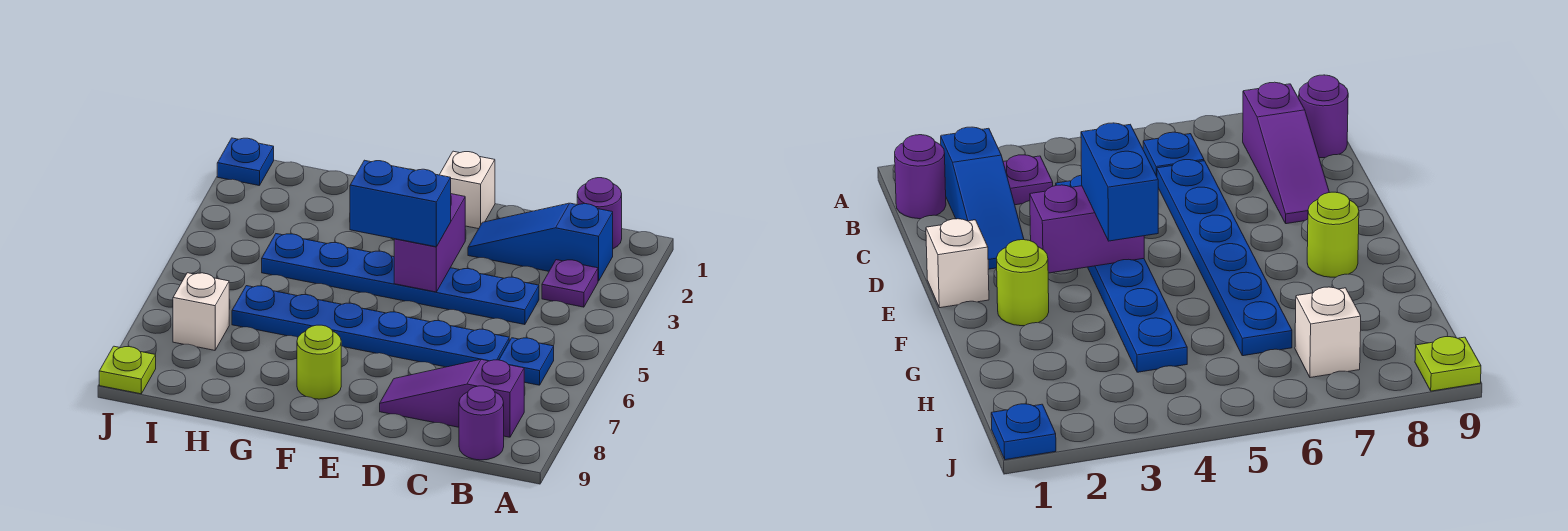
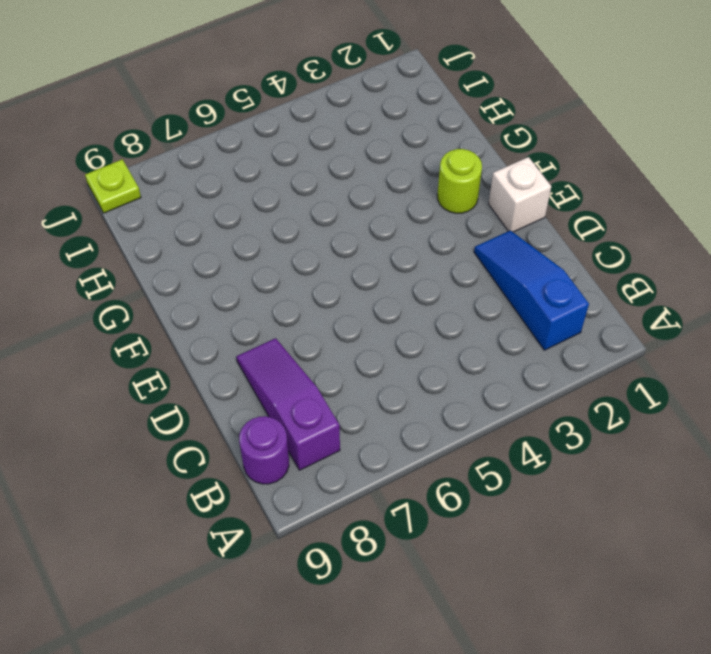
none -> purple round brick B1 level 1
none -> purple plate B3 level 1
none -> blue plate B6 level 1

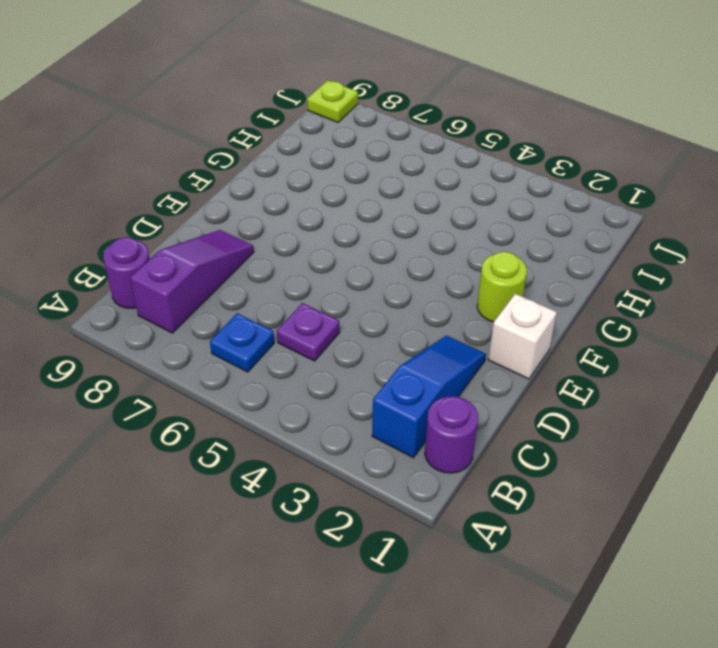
purple plate C5 level 1 -> purple plate B3 level 1
none -> blue plate C4:H4 level 1
none -> blue plate C6:H6 level 1
none -> lime round brick F8 level 1

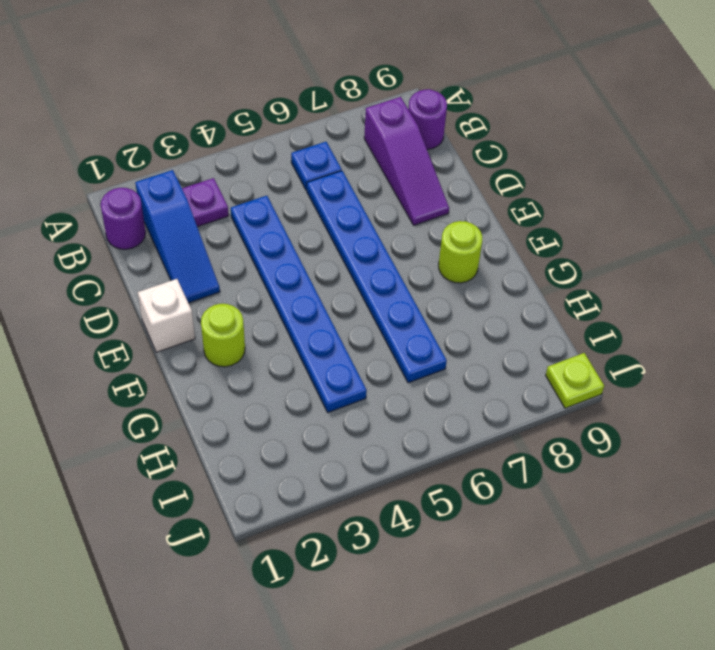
none -> white brick I7 level 1
none -> blue plate J1 level 1
none -> purple brick E3:E4 level 2

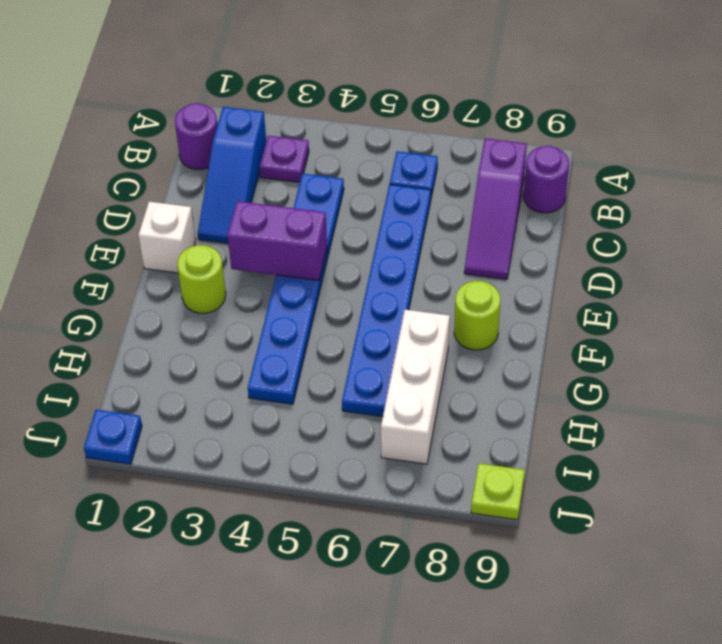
white brick G7:I7 level 1 -> white brick I7 level 1
none -> blue brick E4:F4 level 3

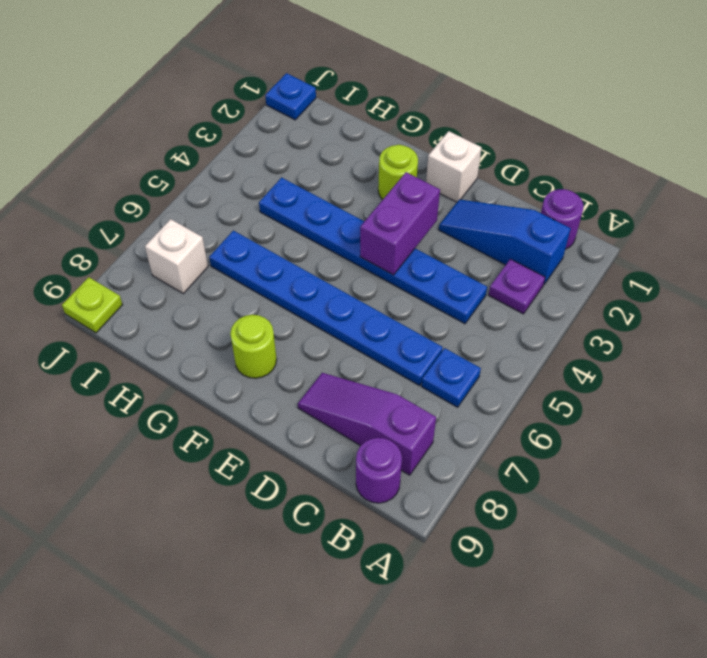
none -> blue brick E4:F4 level 3

